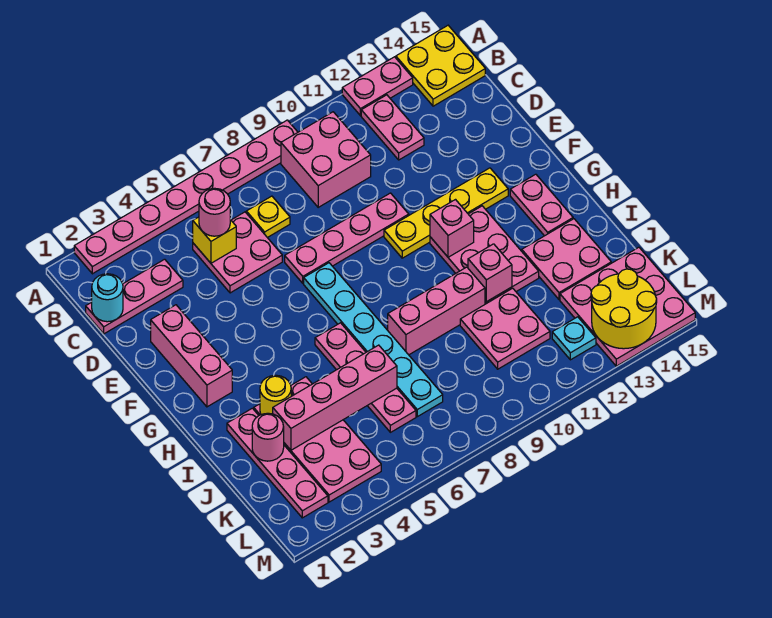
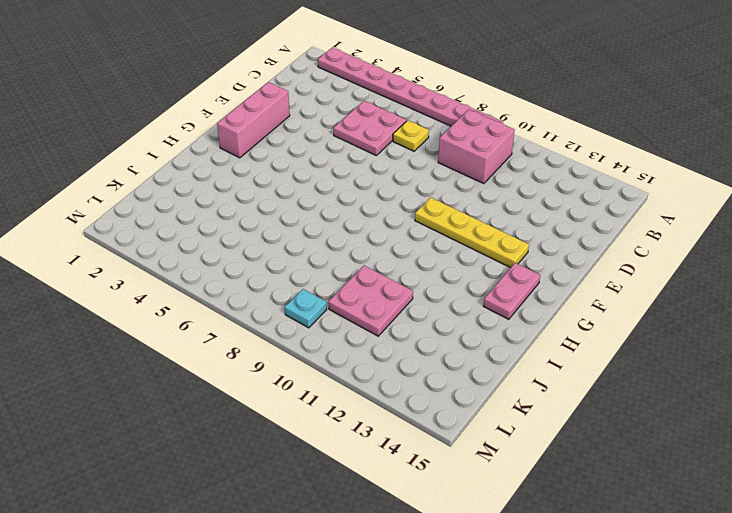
cyan plate L9 level 1 -> cyan plate L12 level 1
none -> pink plate A12:A13 level 1
none -> yellow plate A14:B15 level 1
none -> pink plate B12:C12 level 1
none -> pink plate C1:C3 level 1

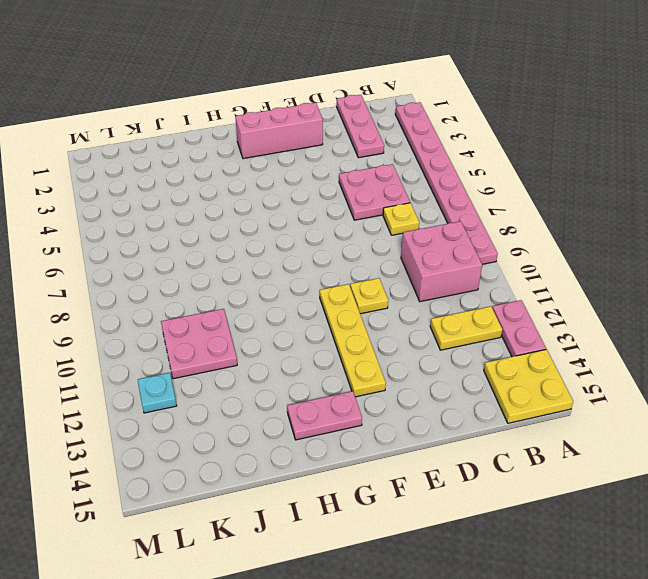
yellow plate B12:C12 level 1 -> pink plate B12:C12 level 1
yellow plate E10 level 1 -> pink plate E7:E10 level 1
none -> cyan plate F7:K7 level 1
none -> pink plate G11:I12 level 1
none -> pink plate H6:K6 level 1
none -> pink plate I2:L2 level 1

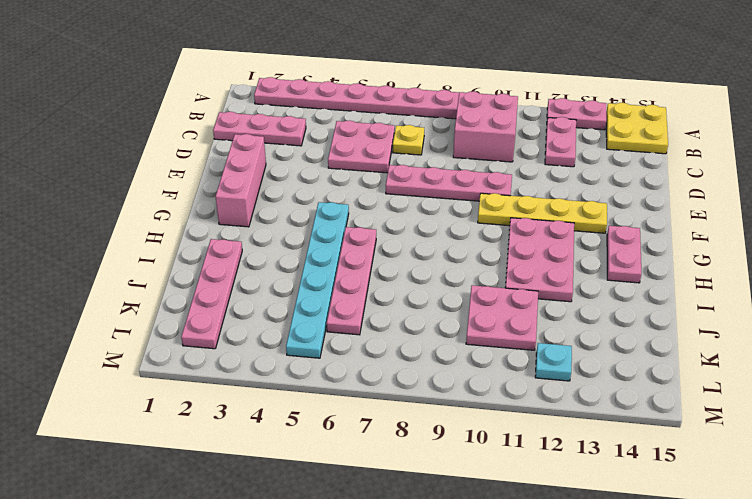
cyan plate G5:L5 level 1 -> cyan plate F7:K7 level 1
none -> pink plate I3:L4 level 1
none -> pink brick I8:I10 level 1
none -> pink plate I13:J14 level 1
none -> pink plate K13:M15 level 1

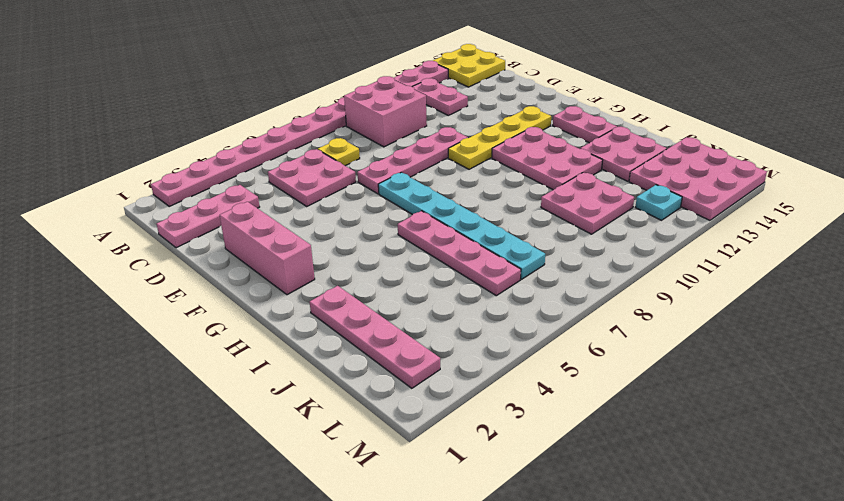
none -> pink plate I3:L4 level 1
none -> pink brick I8:I10 level 1
none -> cyan round brick C1 level 2
none -> yellow brick C5 level 2

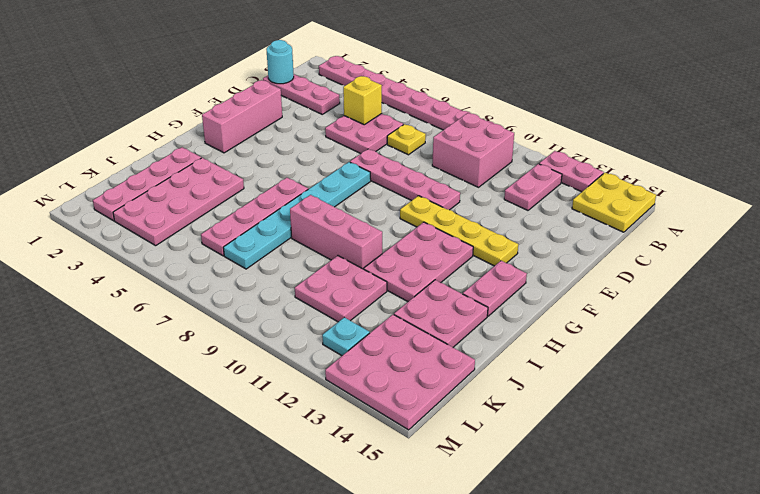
none -> pink brick G11 level 2
none -> yellow round brick I3 level 2
none -> pink brick I11 level 2
none -> pink round brick J2 level 2

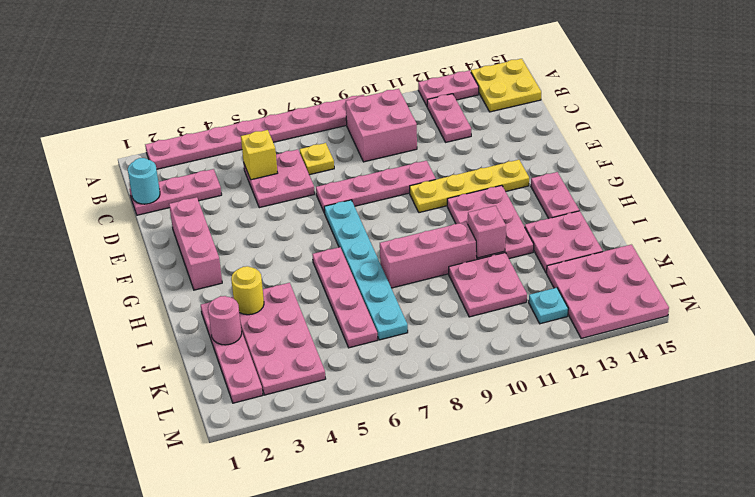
none -> pink brick G11 level 2
none -> pink brick J3:J6 level 2
none -> yellow round brick L13:M14 level 2
none -> pink round brick C5 level 3

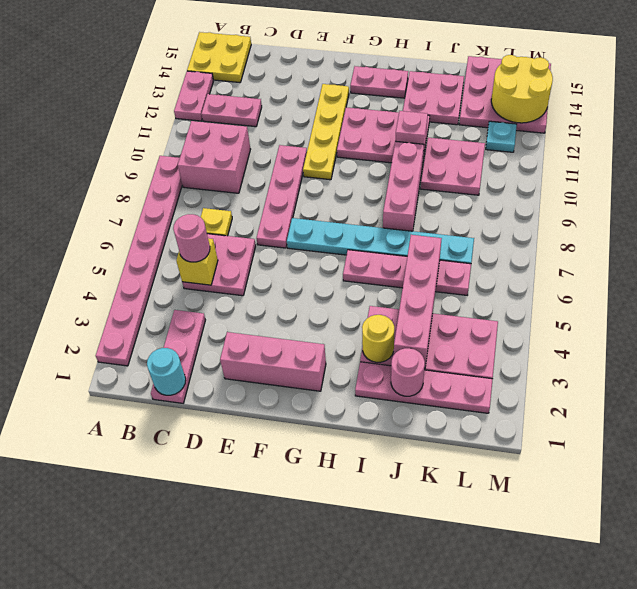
none -> pink brick G11 level 2

